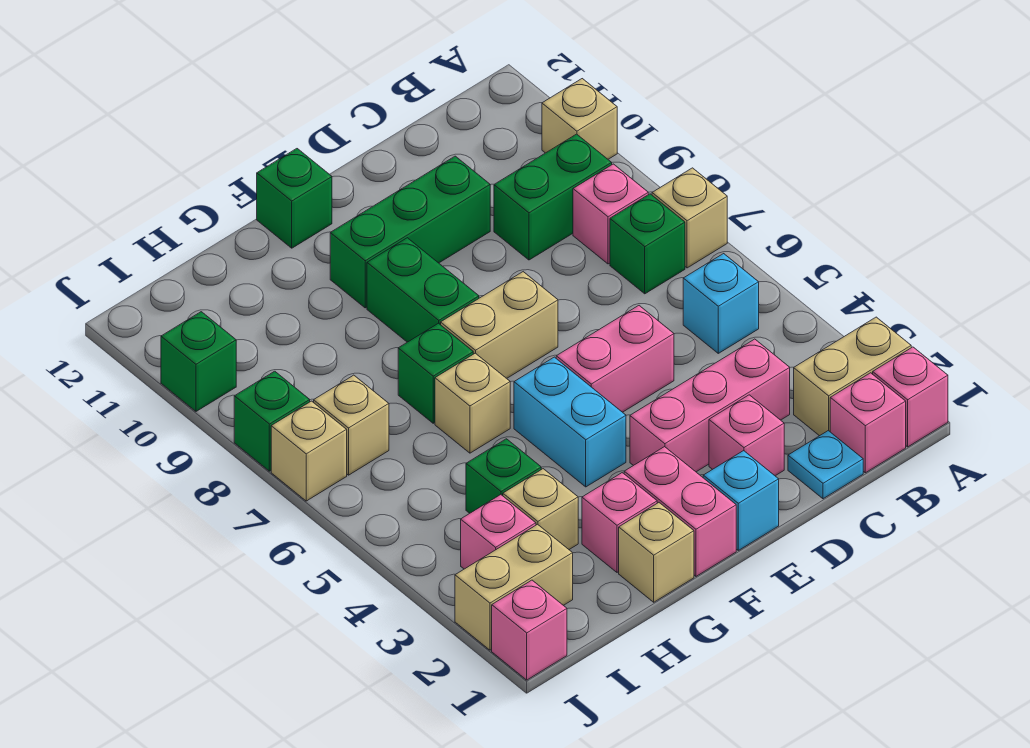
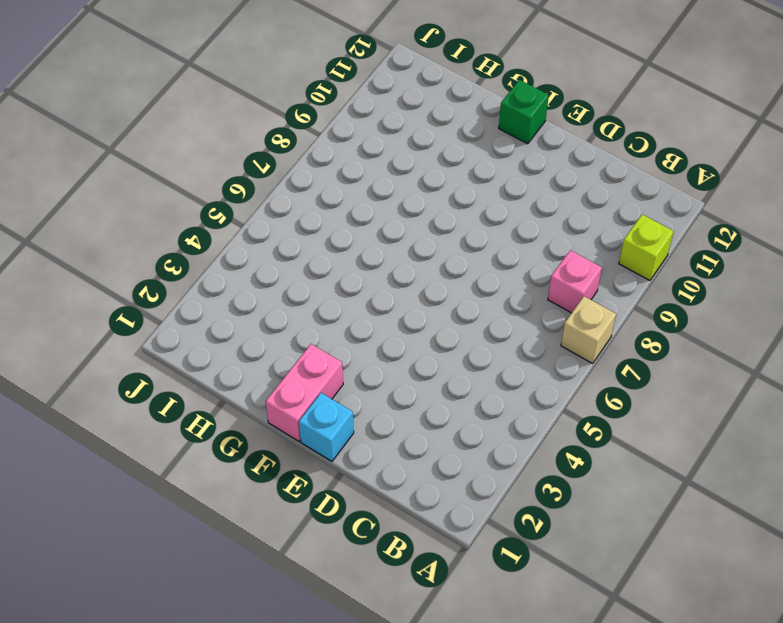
lime brick A10 level 1 -> tan brick A10 level 1
none -> pink brick A1 level 1
none -> tan brick A2:B2 level 1
none -> pink brick B1 level 1
none -> cyan brick B5 level 1

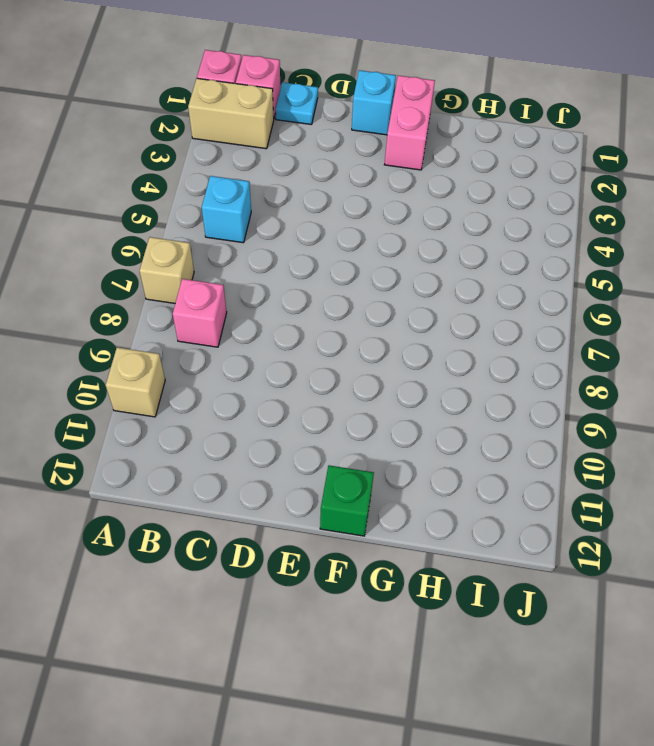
none -> green brick B7 level 1
none -> green brick B9:C9 level 1
none -> pink brick C3:E3 level 1
none -> pink brick D2 level 1

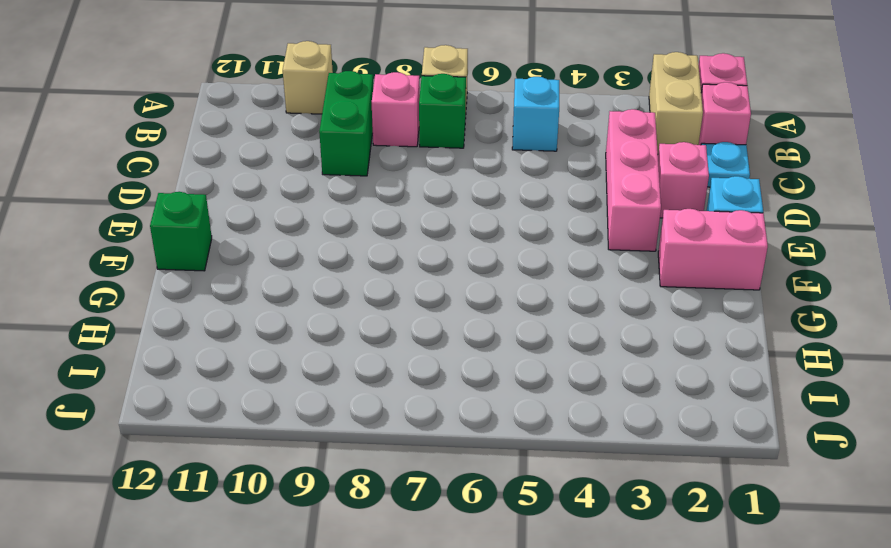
none -> pink brick D5:E5 level 1
none -> green brick D10:F10 level 1
none -> tan brick E7:F7 level 1
none -> cyan brick F4:F5 level 1

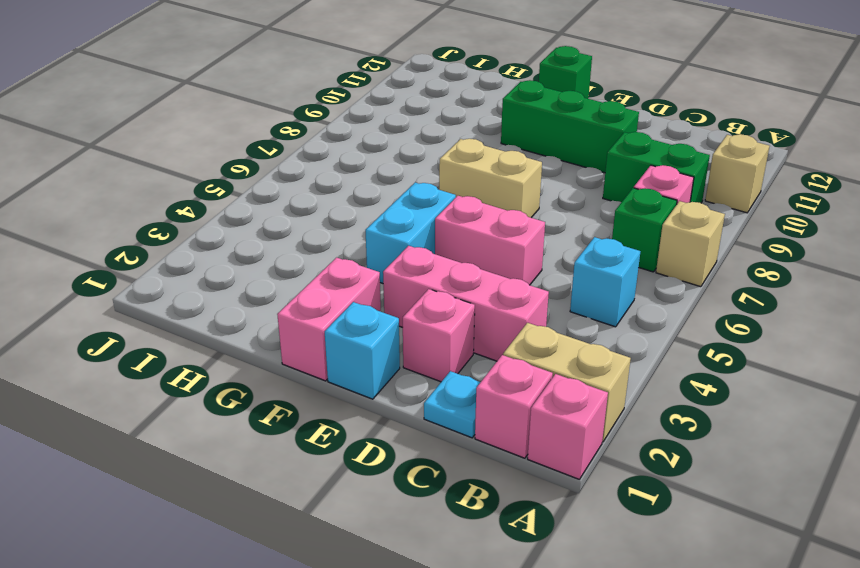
none -> green brick F8:F9 level 1
none -> tan brick G1 level 1
none -> pink brick G2 level 1
none -> tan brick G6 level 1

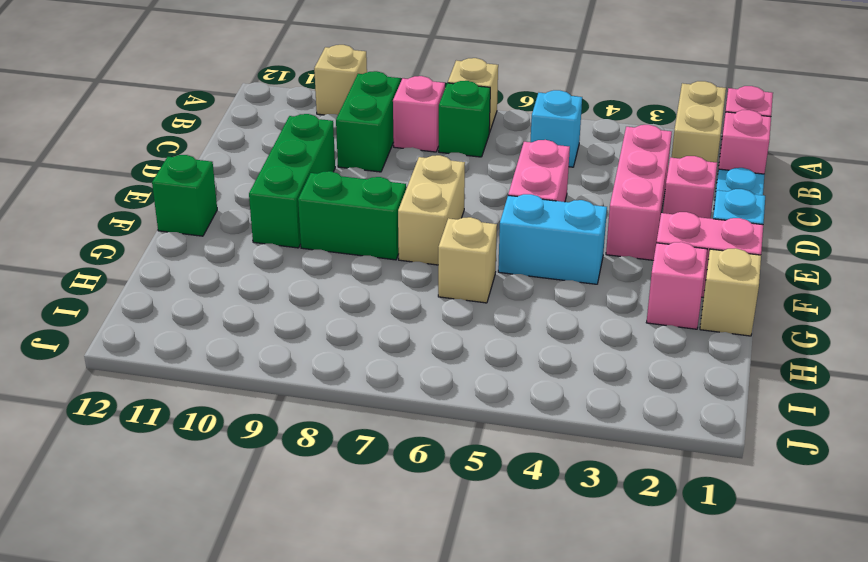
none -> green brick G7 level 1
none -> tan brick H3 level 1
none -> green brick H4 level 1
none -> tan brick I2:J2 level 1

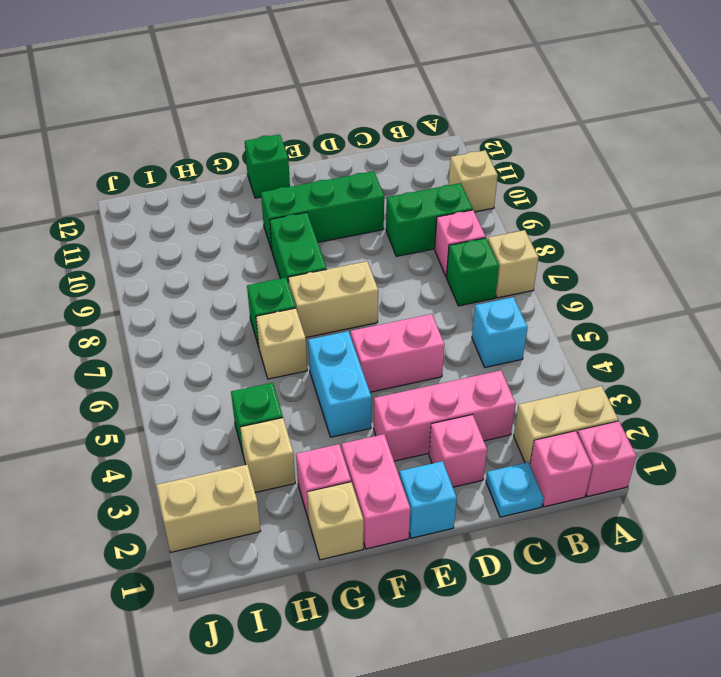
none -> pink brick I3 level 1
none -> tan brick I7 level 1
none -> pink brick J1 level 1
none -> tan brick J7 level 1

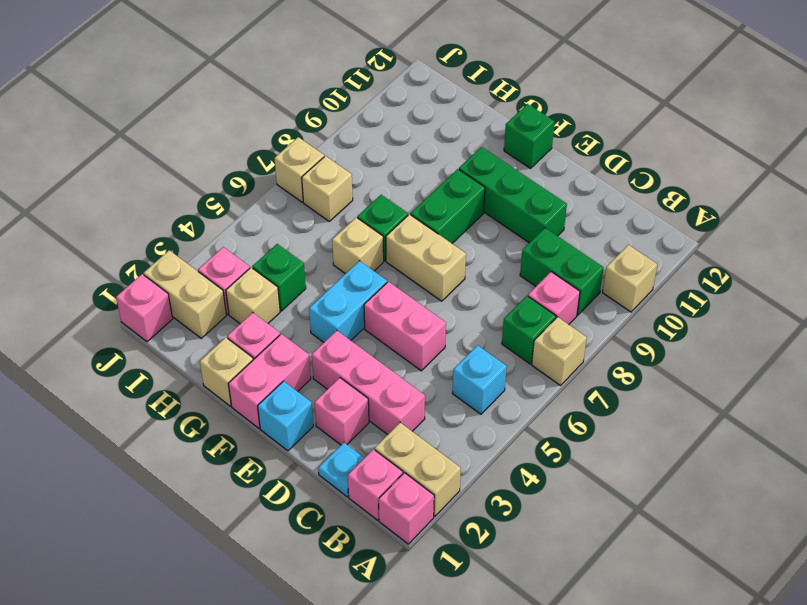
none -> green brick J8 level 1
none -> green brick J10 level 1

